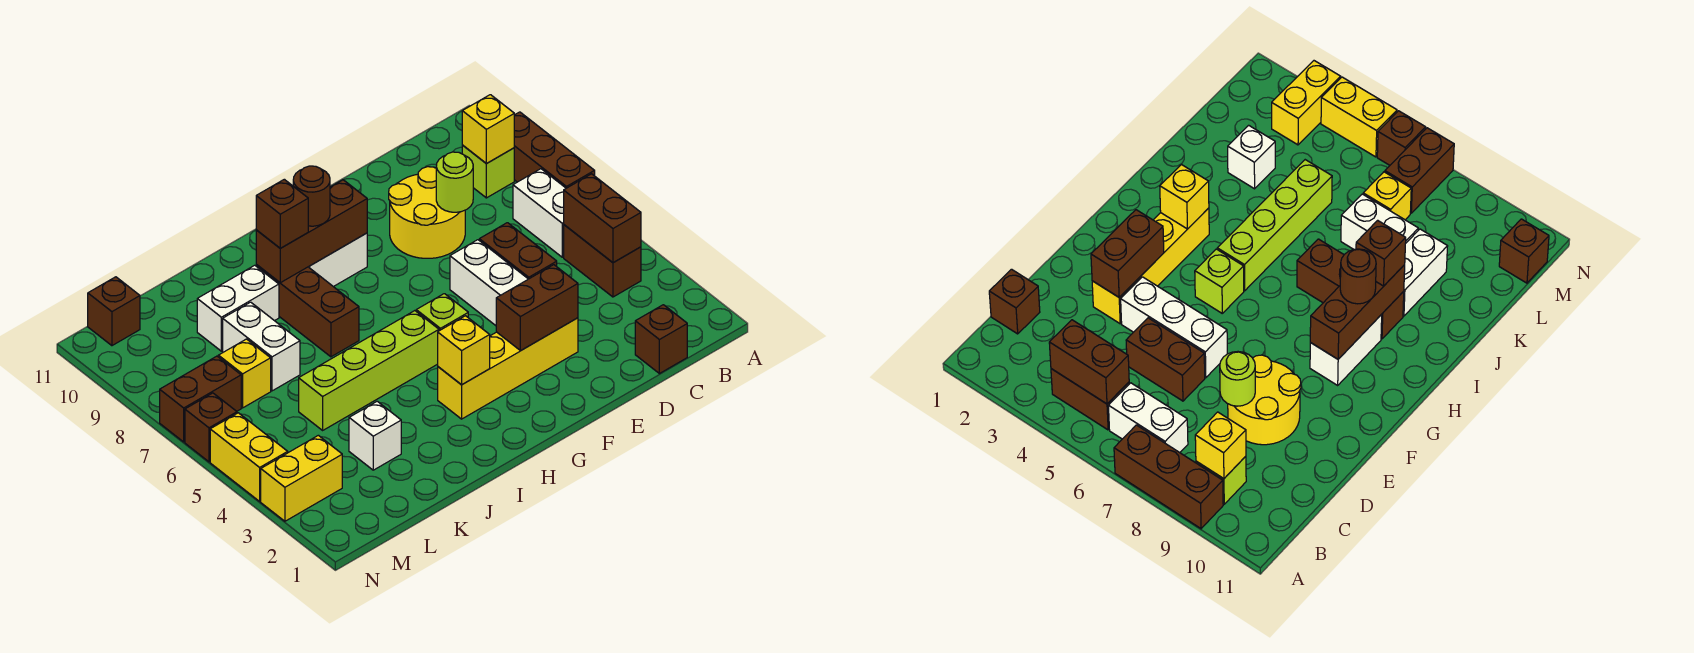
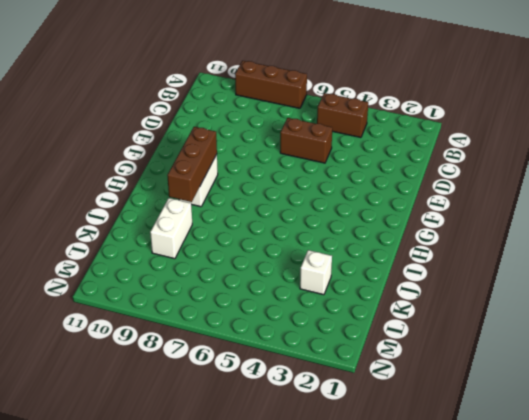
none -> white brick B6:B7 level 1
none -> lime brick B9 level 1
none -> brown brick C1 level 1
none -> yellow round brick D8:E9 level 1

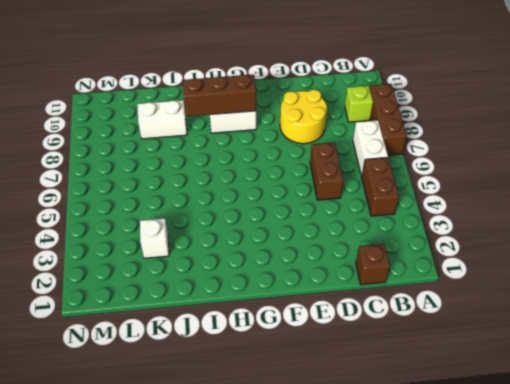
none -> yellow brick E3:H3 level 1
none -> white brick E4:E6 level 1
none -> lime brick G5 level 1
none -> lime brick H5:K5 level 1

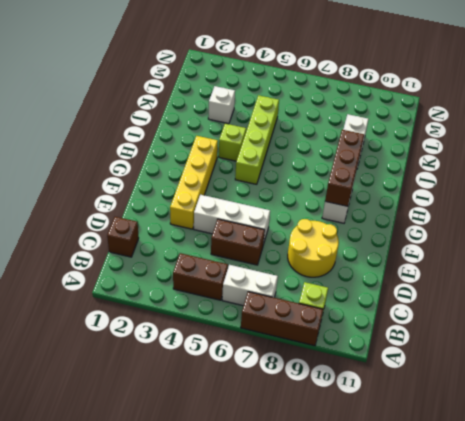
lime brick I4 level 1 -> lime brick G5 level 1
none -> brown brick I7:I9 level 1
none -> white brick K7:K8 level 1
none -> yellow brick L7 level 1
none -> yellow brick M3:N3 level 1

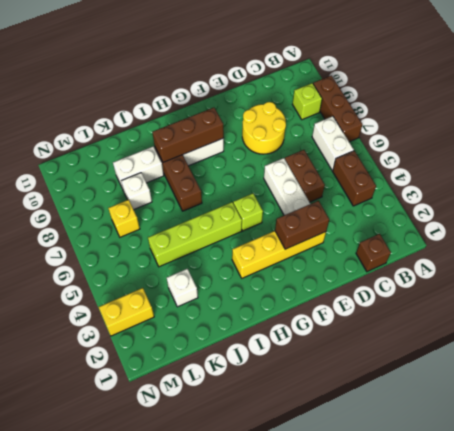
white brick K8 level 1 -> white brick K7:K8 level 1
none -> brown brick M7:N7 level 1
none -> brown brick M11 level 1
none -> yellow brick N4:N5 level 1
none -> brown brick N6 level 1

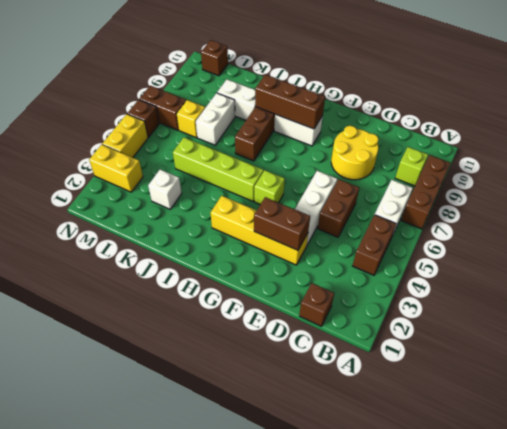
none -> brown brick B4:B5 level 2
none -> yellow brick B9 level 2
none -> lime round brick D8 level 2
none -> yellow brick H3 level 2

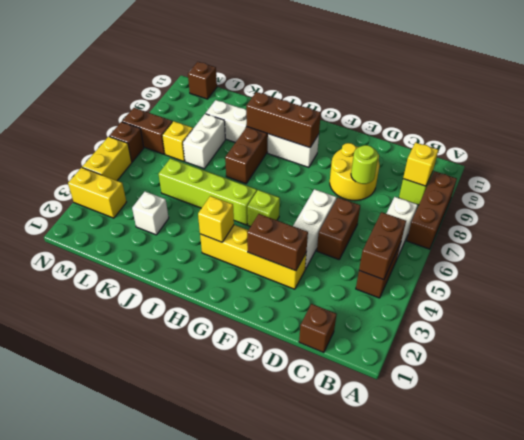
none -> brown round brick H9 level 3
none -> brown brick I9 level 3

